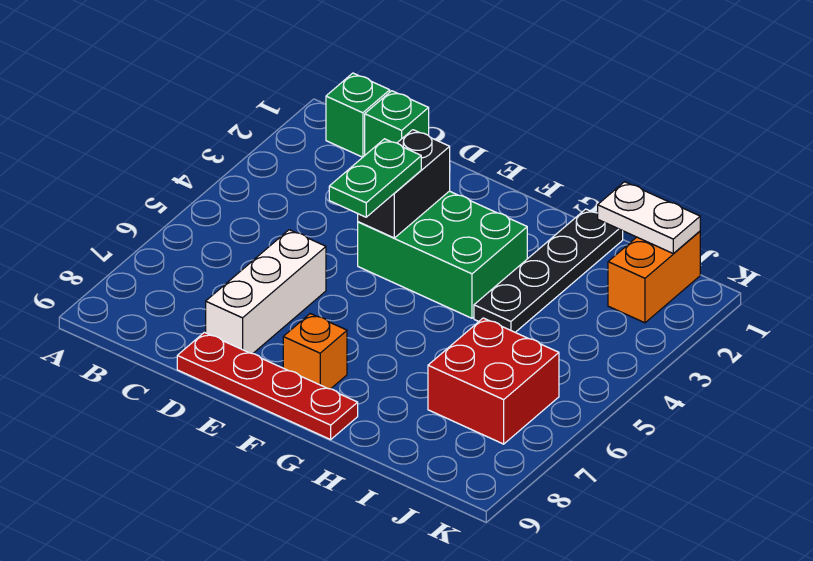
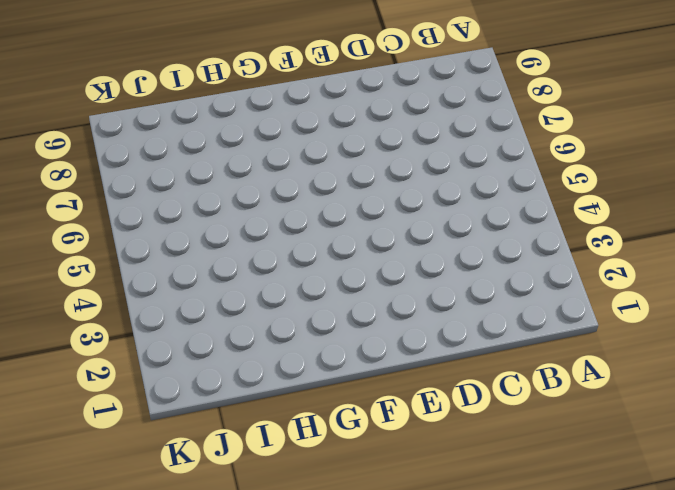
none -> green brick B1 level 1
none -> green brick C1 level 1
none -> white brick D6:D8 level 1

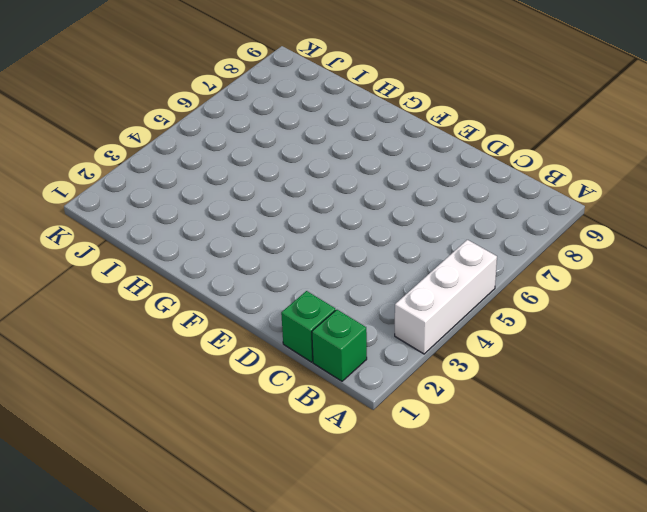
white brick A3:A5 level 1 -> white brick D6:D8 level 1
none -> red plate D9:G9 level 1
none -> green brick E3:G4 level 1
none -> orange brick F8 level 1

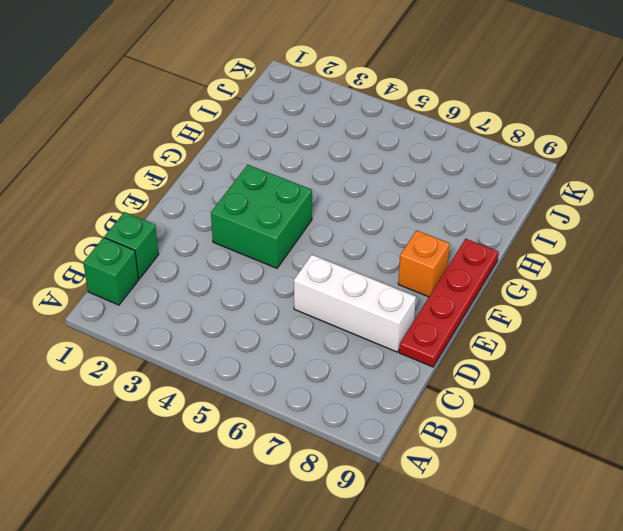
green brick E3:F4 level 1 -> green brick E3:G4 level 1
none -> black plate H1:H4 level 1
none -> red brick I6:J7 level 1
none -> orange brick J1:J2 level 1

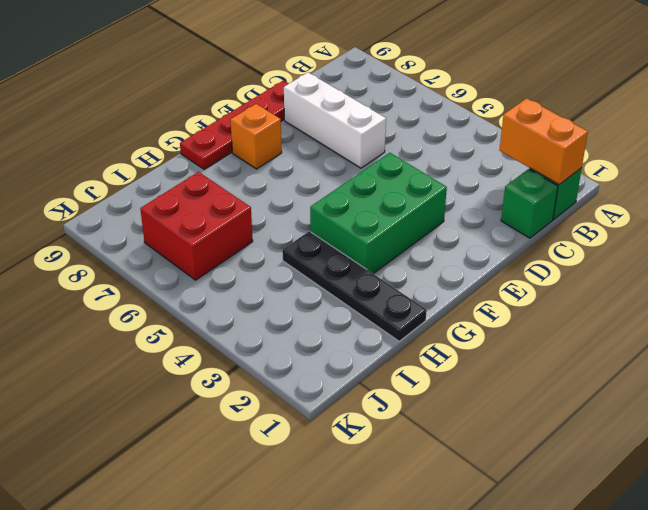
orange brick B1:B2 level 2 -> orange brick J1:J2 level 1
none -> black brick E3:E4 level 2
none -> white plate I1:J1 level 2
none -> green plate E4:E5 level 3

